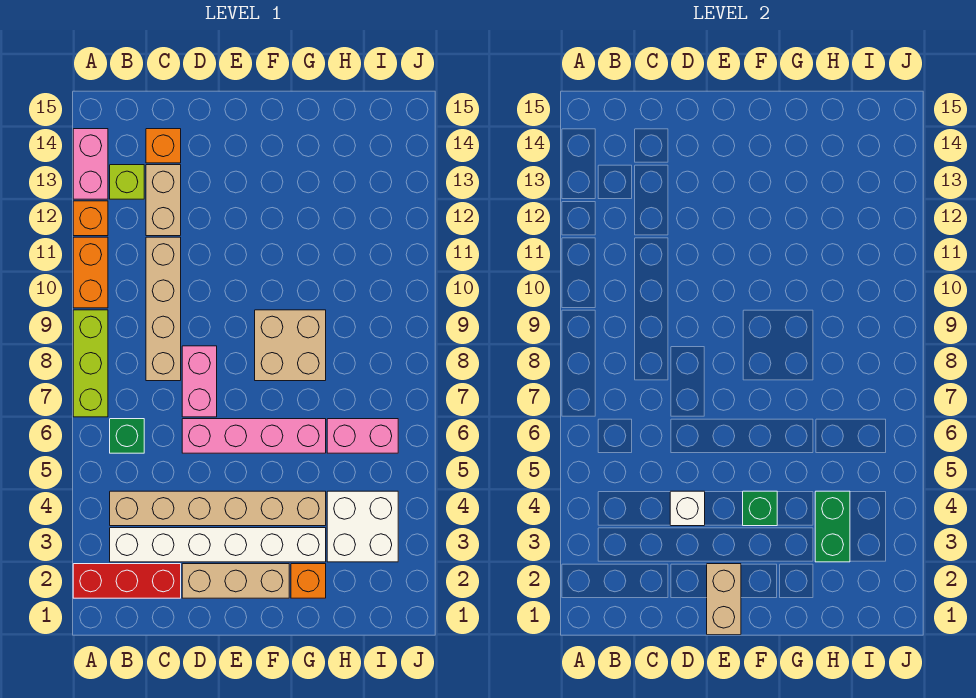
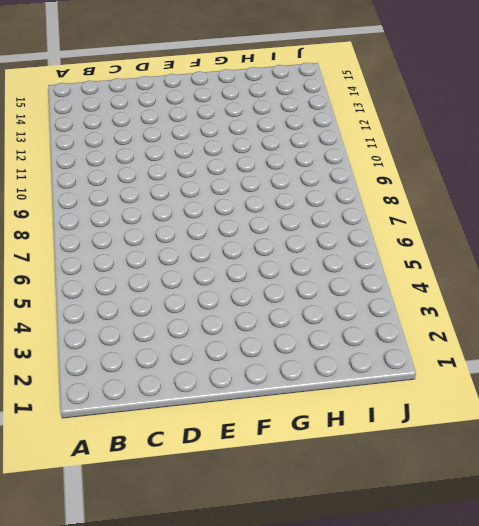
none -> red brick A2:C2 level 1
none -> lime brick A7:A9 level 1
none -> orange brick A10:A11 level 1

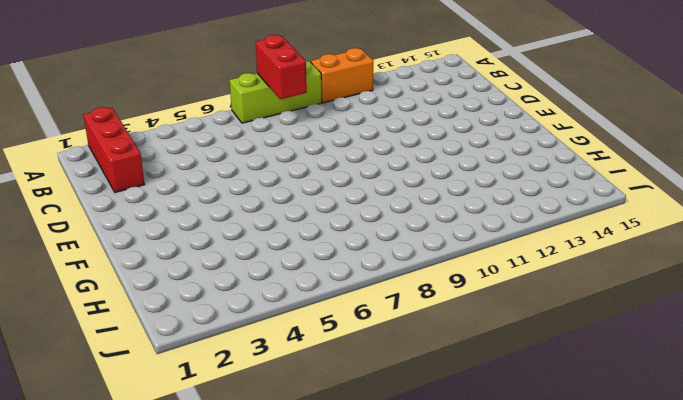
red brick A8:B8 level 2 -> none
none -> orange brick A12 level 1
none -> pink brick A13:A14 level 1
none -> white brick B3:G3 level 1

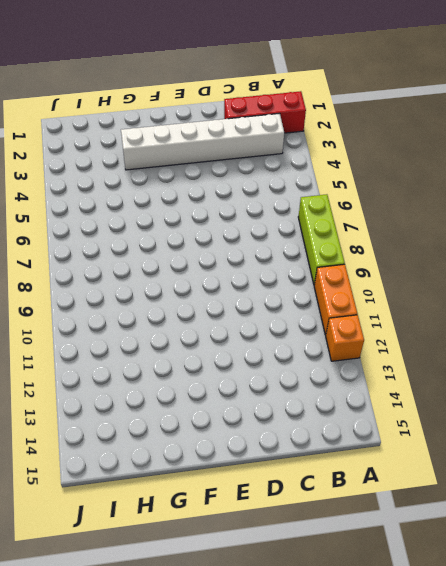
none -> pink brick A13:A14 level 1
none -> tan brick B4:G4 level 1
none -> green brick B6 level 1

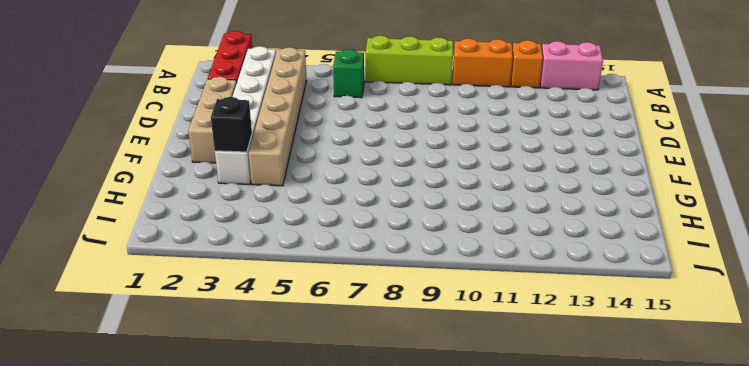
black brick G3 level 2 -> none
none -> lime brick B13 level 1
none -> tan brick C8:C11 level 1
none -> tan brick C12:C13 level 1

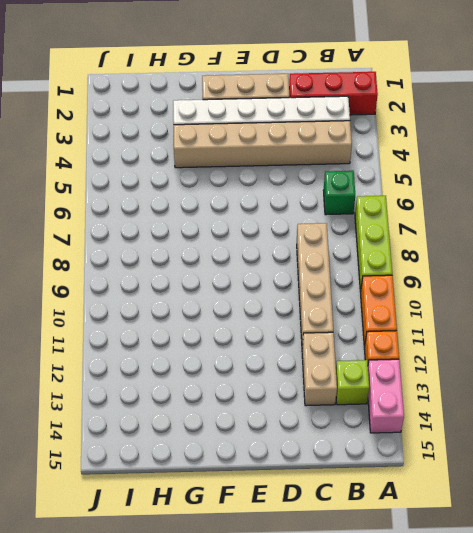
none -> orange brick C14 level 1
none -> pink brick D6:G6 level 1
none -> pink brick D7:D8 level 1

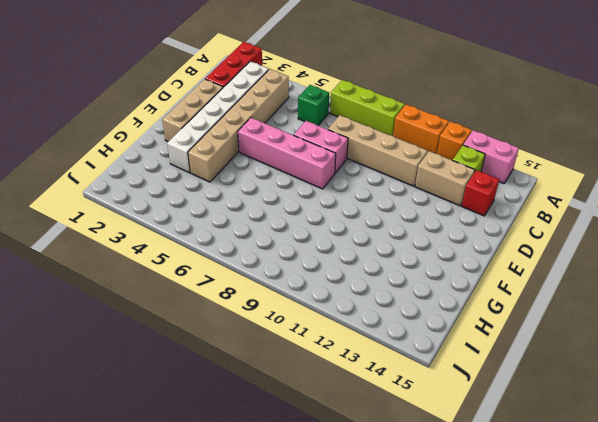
red brick C14 level 1 -> orange brick C14 level 1
pink brick E5:E8 level 1 -> pink brick D6:G6 level 1
none -> tan brick F8:G9 level 1
none -> orange brick G2 level 1
none -> white brick H3:I4 level 1

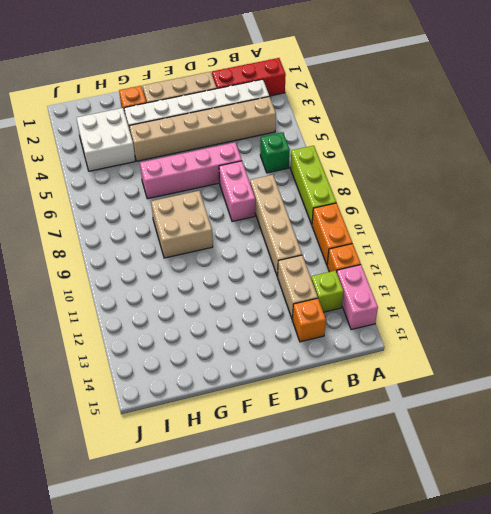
none -> pink brick H6:I6 level 1
none -> white brick D4 level 2
none -> tan brick E1:E2 level 2

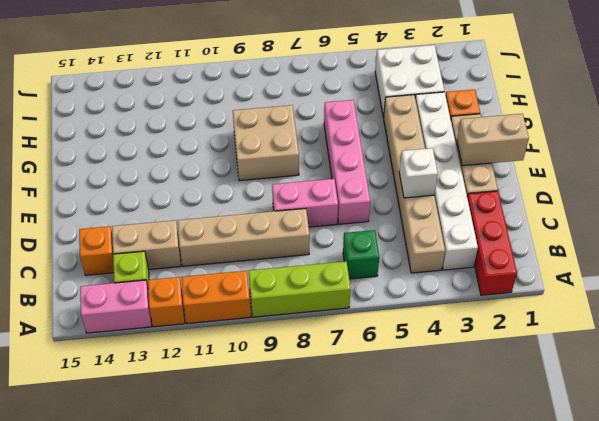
none -> pink brick H6:I6 level 1
none -> green brick F4 level 2
none -> green brick H3:H4 level 2

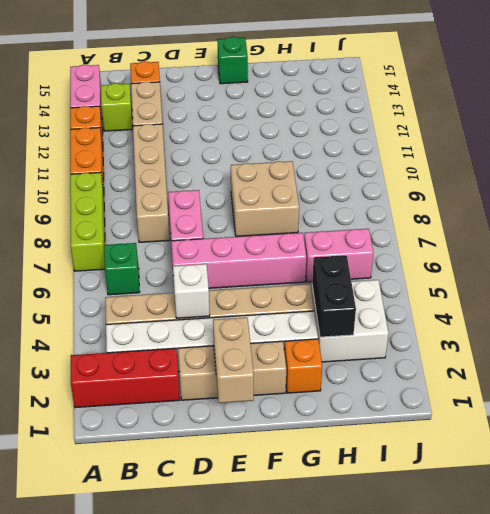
green brick F15 level 1 -> green brick F4 level 2
black brick H3:H4 level 2 -> green brick H3:H4 level 2

